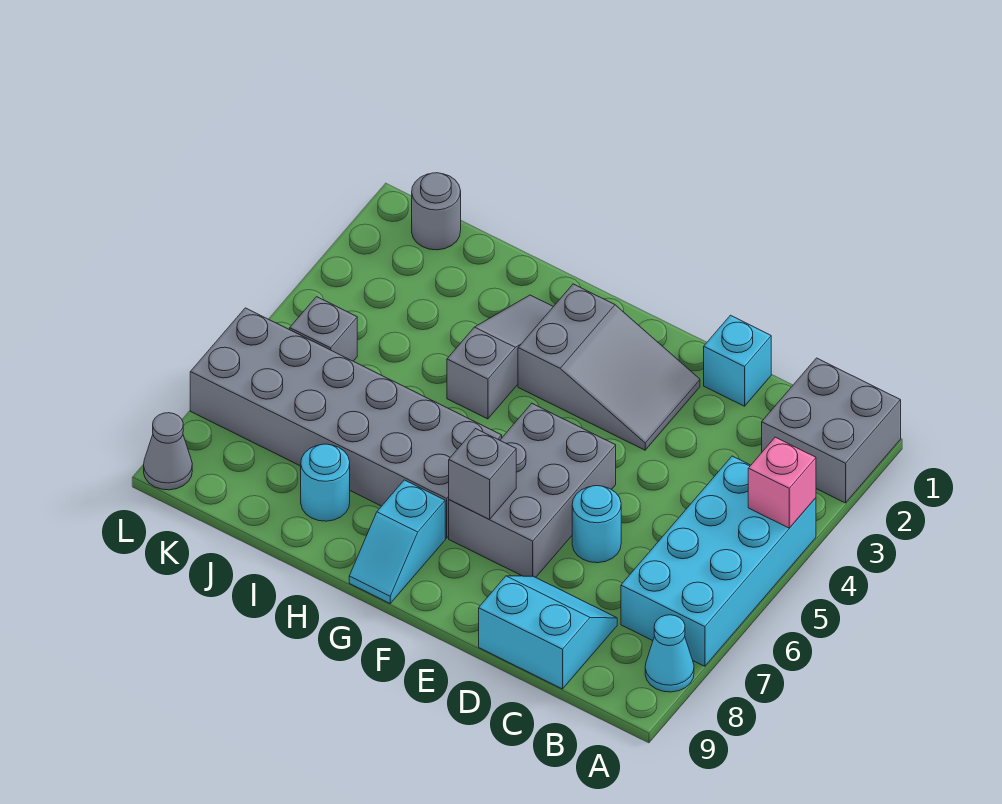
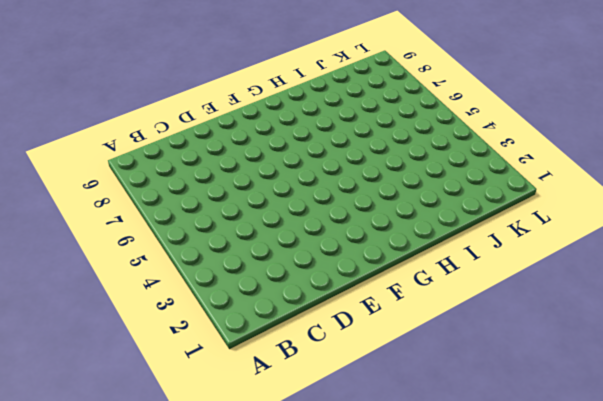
none -> grey brick A1:B2 level 1
none -> cyan brick A4:B7 level 1
none -> cyan cone A8 level 1

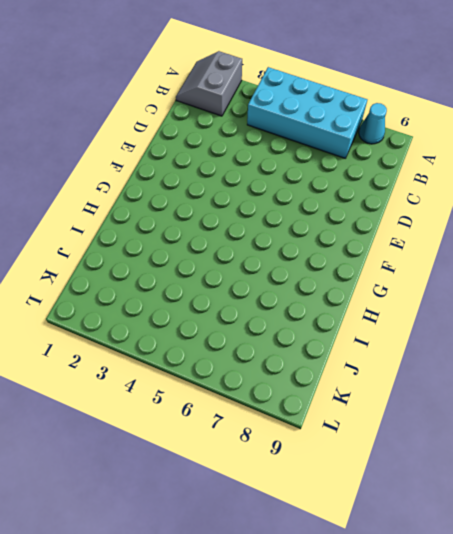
grey slope A1:B2 level 1 top 2 -> grey brick A1:B2 level 1
none -> cyan slope C8:D9 level 1 top 9
none -> cyan brick D1 level 1
none -> cyan round brick D6 level 1

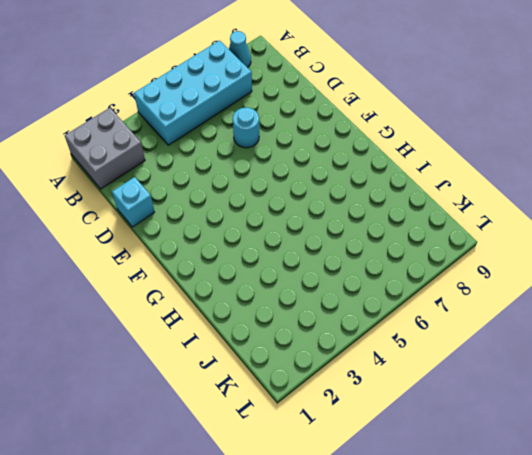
none -> cyan slope C8:D9 level 1 top 9
none -> grey slope E2:G3 level 1 top G
none -> grey brick E5:F7 level 1

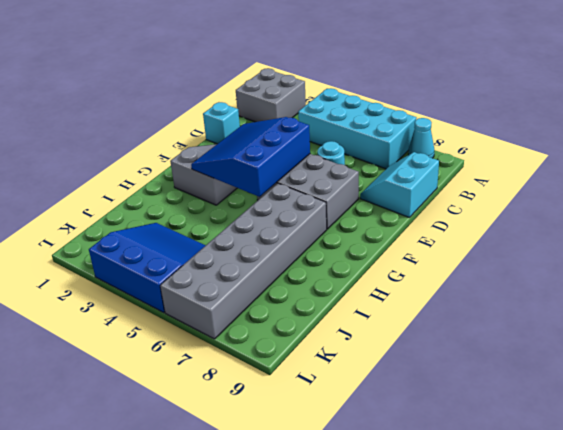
blue slope E3:G5 level 2 top 5 -> none
blue slope J3:L5 level 1 top L -> grey brick K5 level 1
none -> cyan slope G8:G9 level 1 top 8
none -> grey slope H2:H4 level 1 top 4
none -> cyan round brick I8 level 1

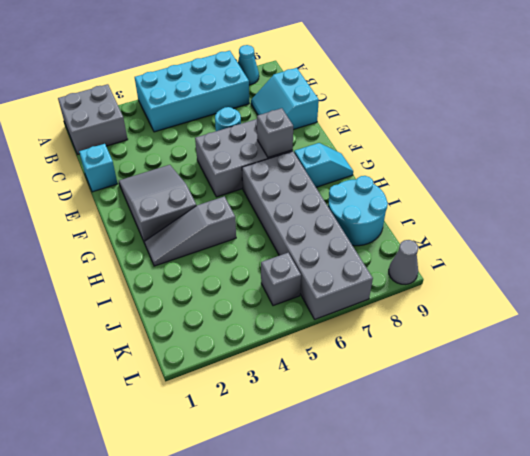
cyan round brick I8:J9 level 1 -> cyan round brick I8 level 1
none -> grey round brick K1 level 1
none -> pink brick A4 level 2

